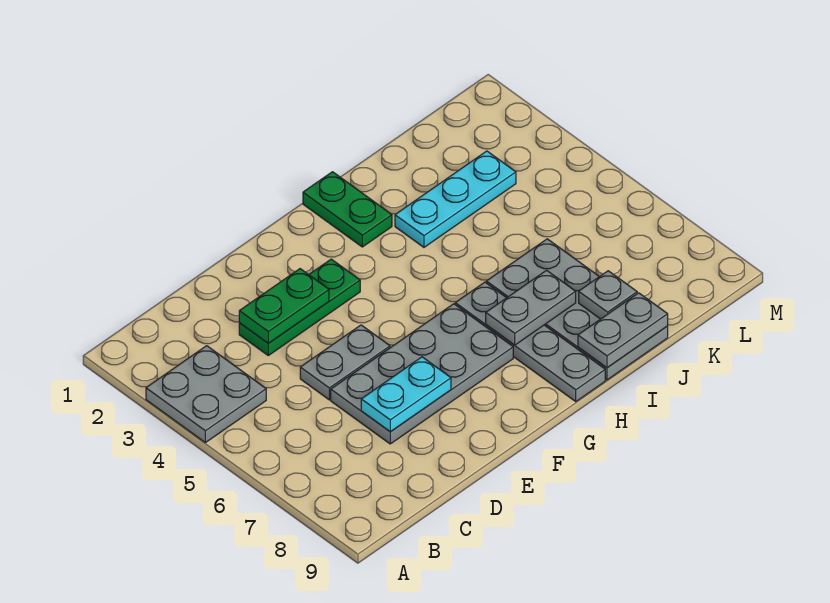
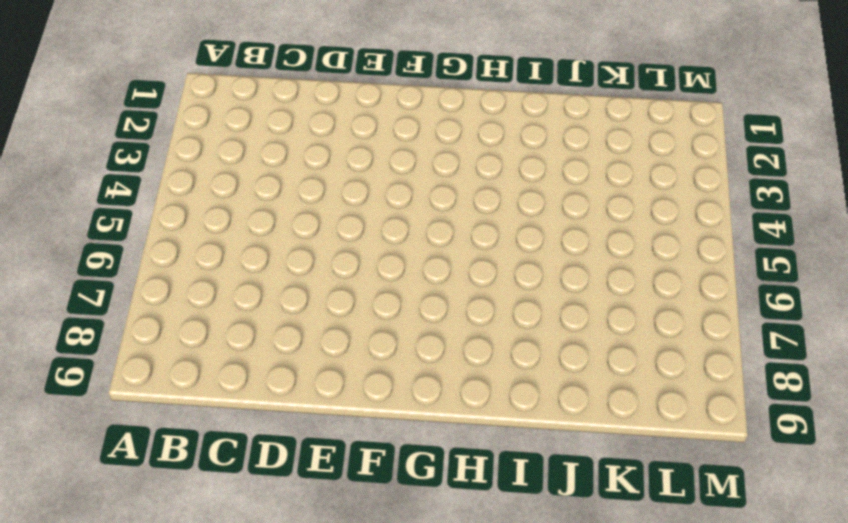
none -> grey plate A3:B4 level 1
none -> green plate D3:F3 level 1
none -> grey plate D5:E5 level 1

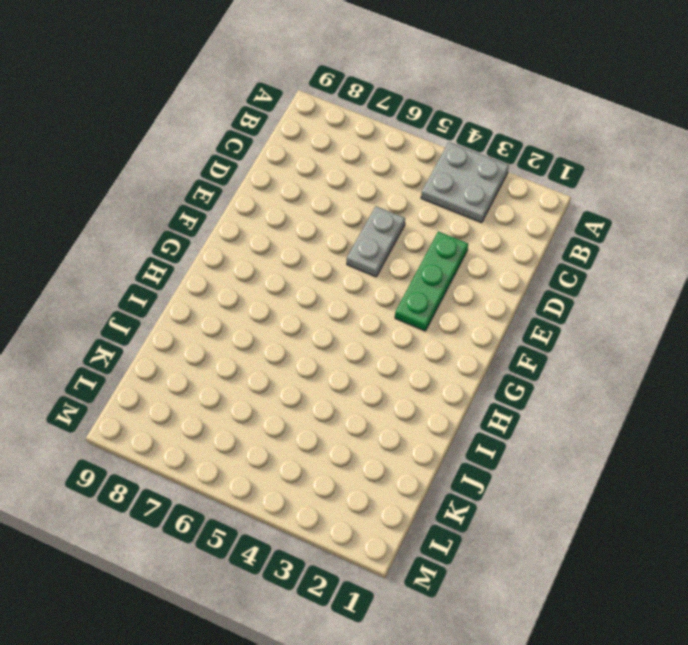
none -> grey plate D6:G7 level 1
none -> green plate H1:H2 level 1
none -> grey plate H6:H9 level 1

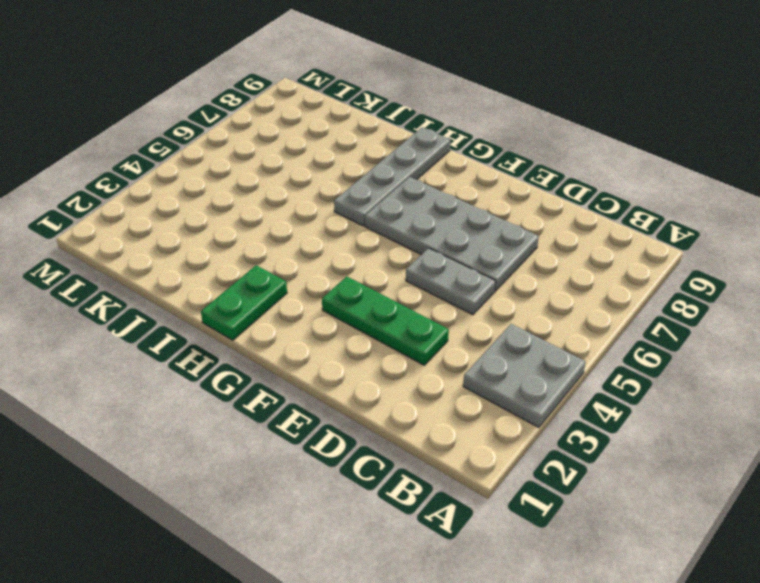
none -> cyan plate I3:K3 level 1
none -> grey plate I6:J9 level 1
none -> green plate D3:E3 level 2

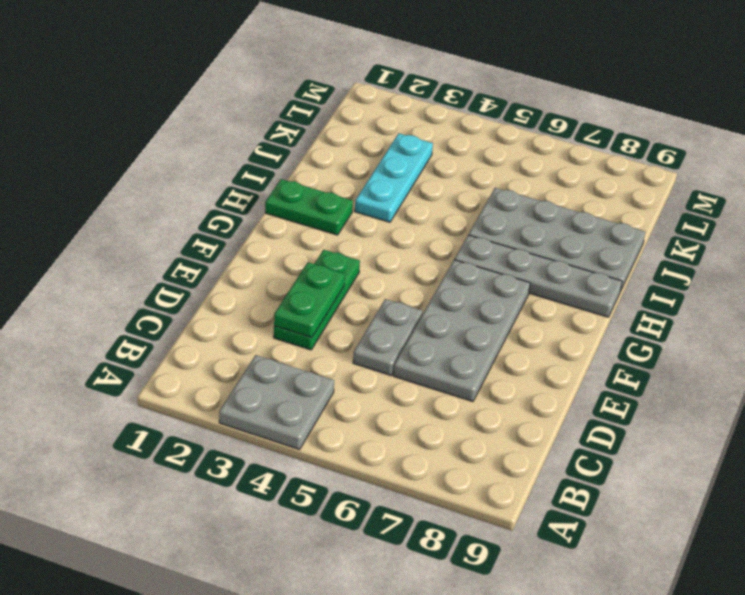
none -> cyan plate D7:E7 level 2
none -> grey plate H7:I7 level 2
none -> grey plate I9:J9 level 2

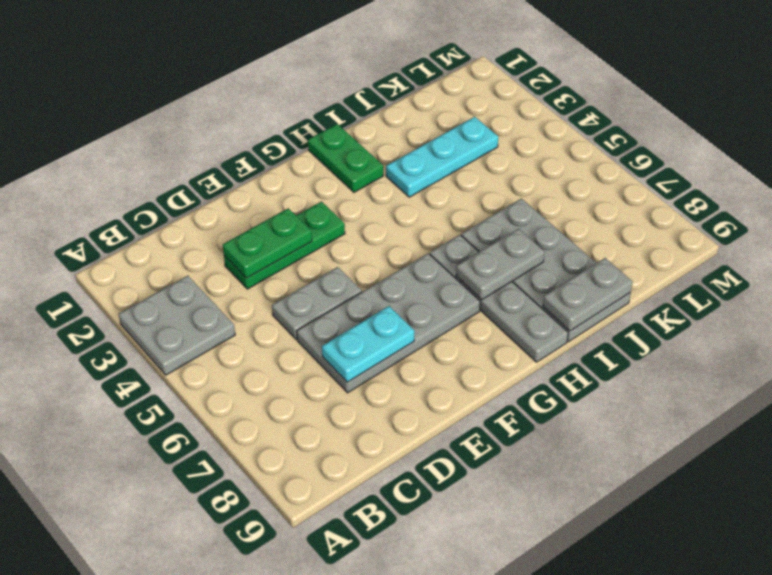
none -> grey plate J8 level 2

